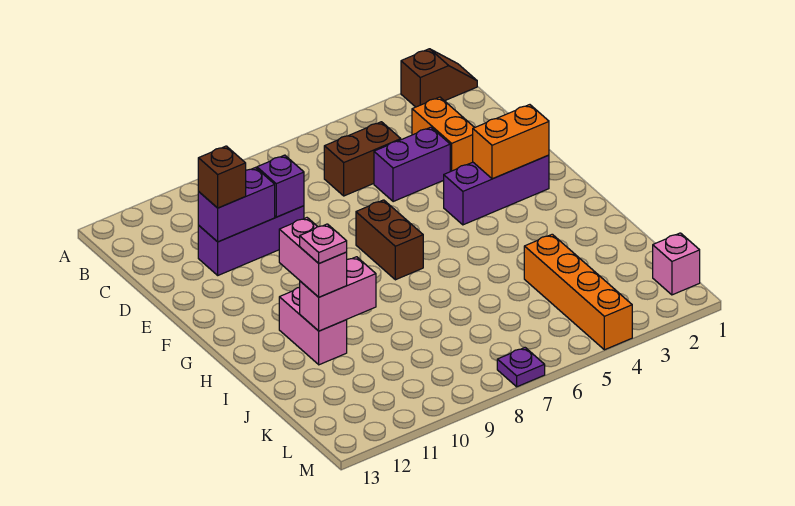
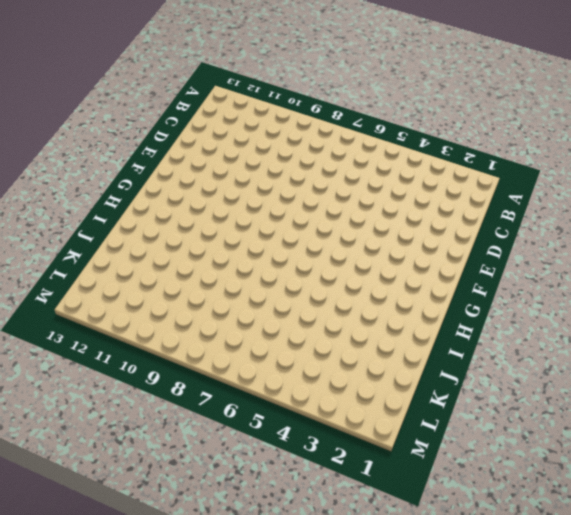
none -> brown slope A1:A2 level 1 top 2
none -> orange brick C3:D3 level 1
none -> brown brick C5:C6 level 1

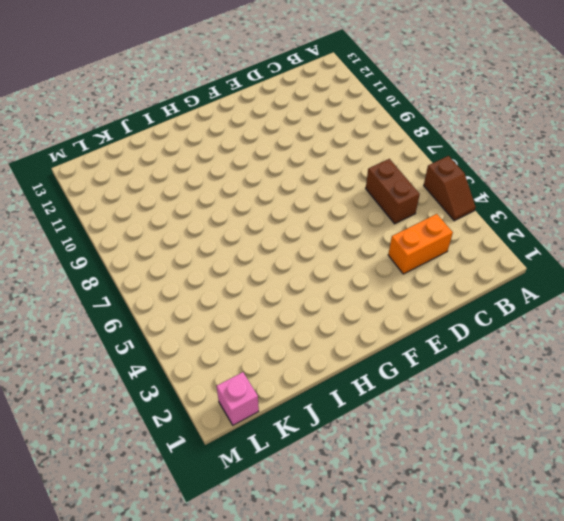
brown slope A4:A5 level 1 top 5 -> brown slope A1:A2 level 1 top 2
none -> purple brick D4:D5 level 1
none -> purple brick D9:D11 level 1
none -> purple brick F2:F4 level 1

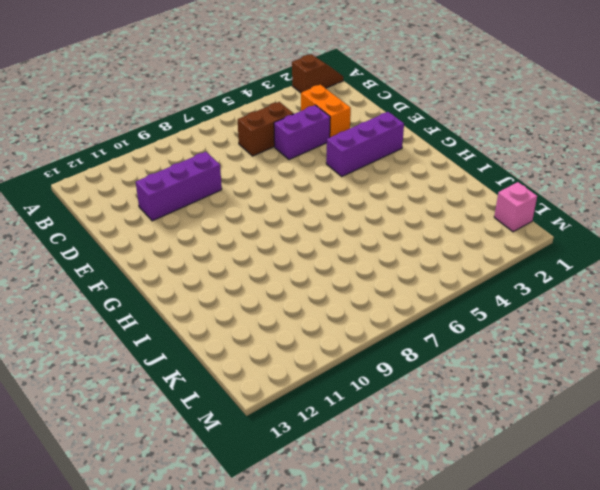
none -> brown brick F7:G7 level 1
none -> pink brick H11:I11 level 1
none -> orange brick J4:M4 level 1

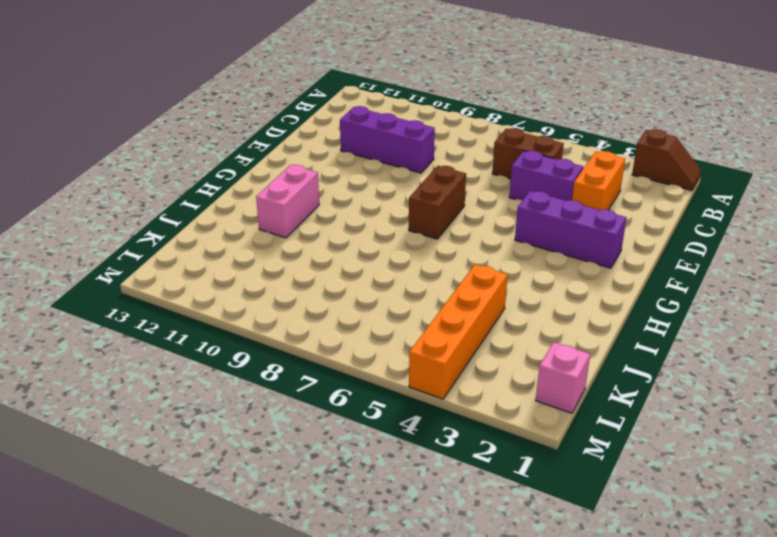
none -> purple plate M7 level 1
none -> purple brick D9 level 2
none -> purple brick D10:D11 level 2

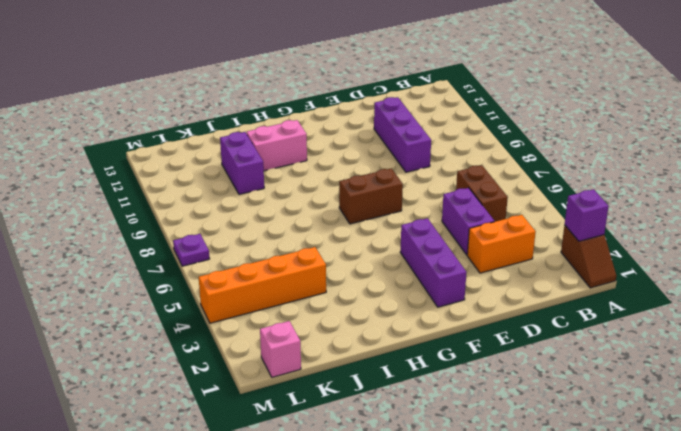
purple brick A2 level 2 -> purple brick D9 level 2
purple brick J10:J11 level 1 -> purple brick D10:D11 level 2
none -> orange brick F2:F3 level 2
none -> pink brick I10:I11 level 2
none -> brown brick D11 level 3

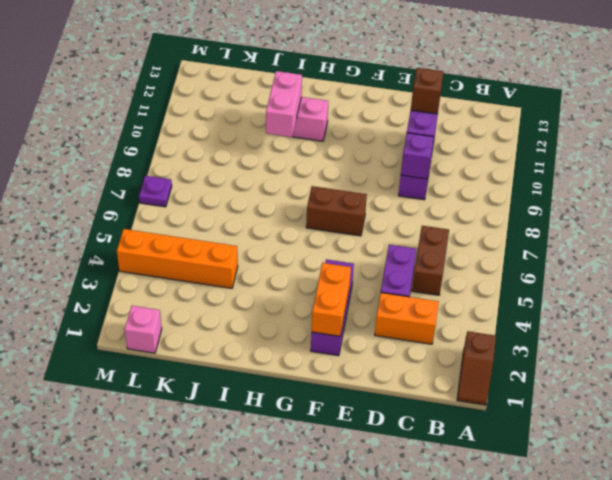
none -> pink brick H11:I11 level 3
none -> pink plate I11 level 4

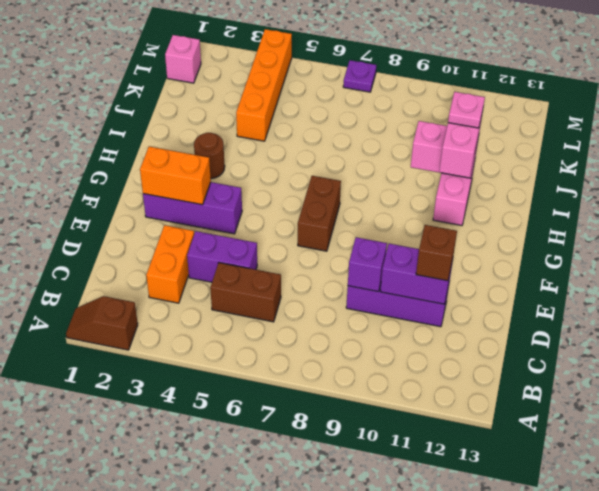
brown round brick H3 level 1 -> none

